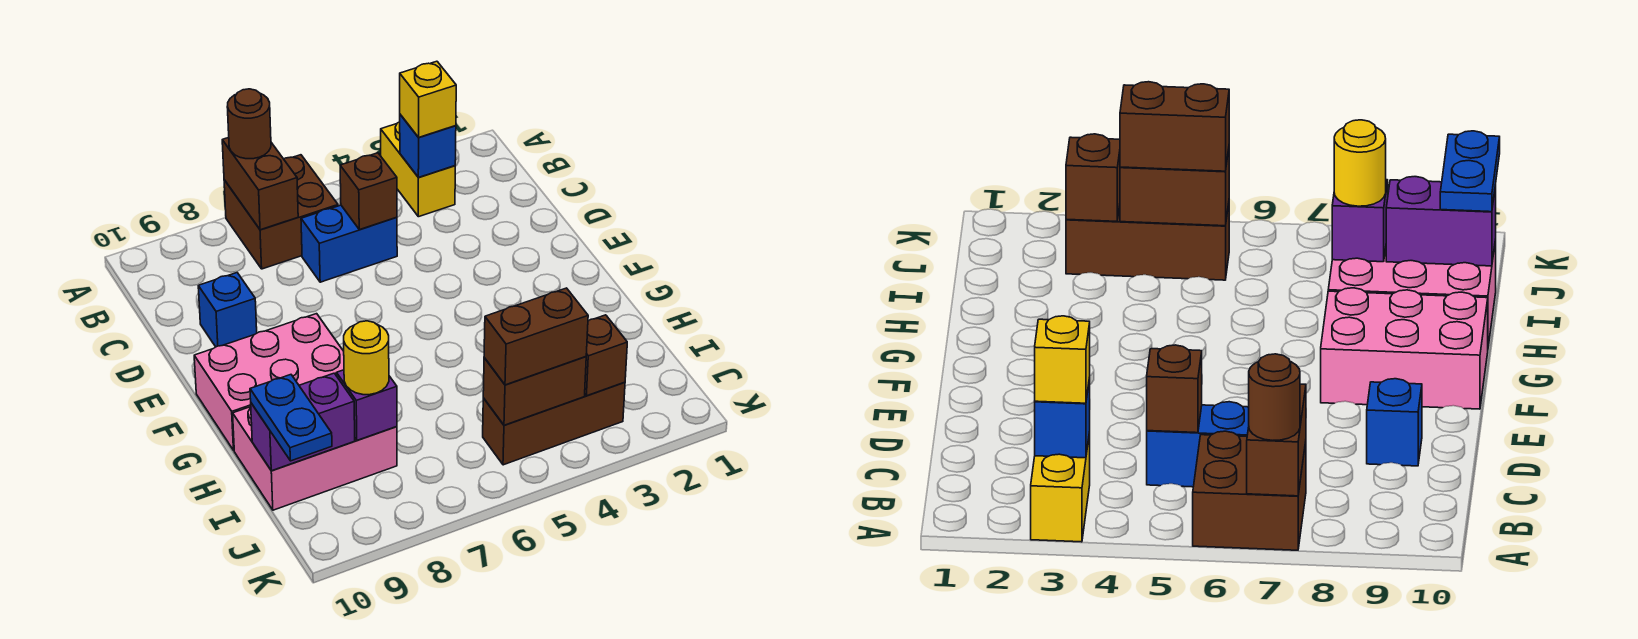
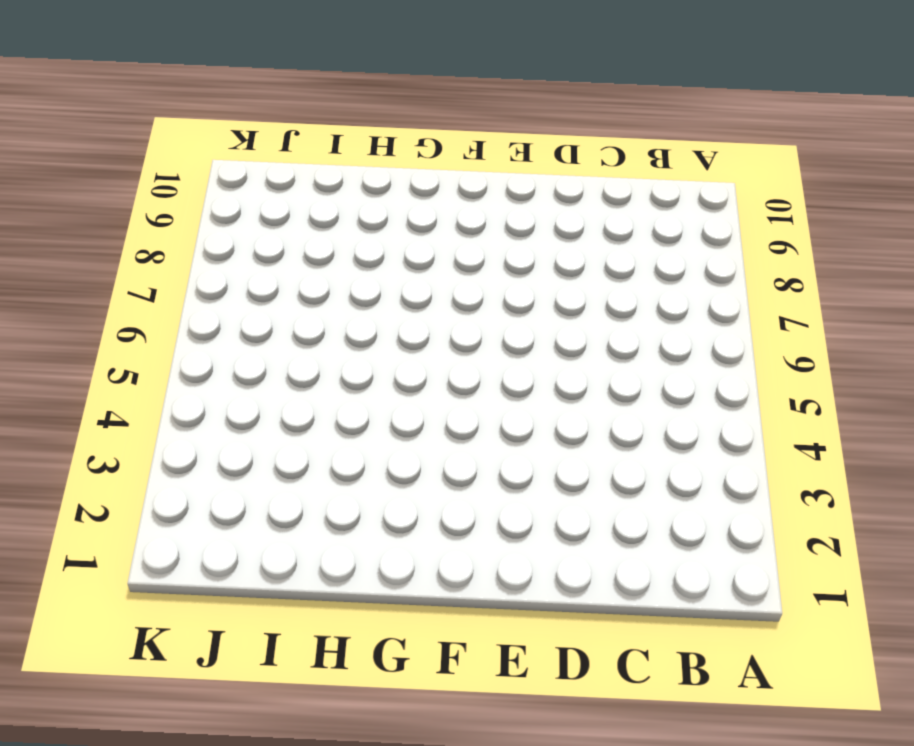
none -> yellow brick A3:B3 level 1
none -> brown brick A6:B7 level 1
none -> blue brick C5:C6 level 1

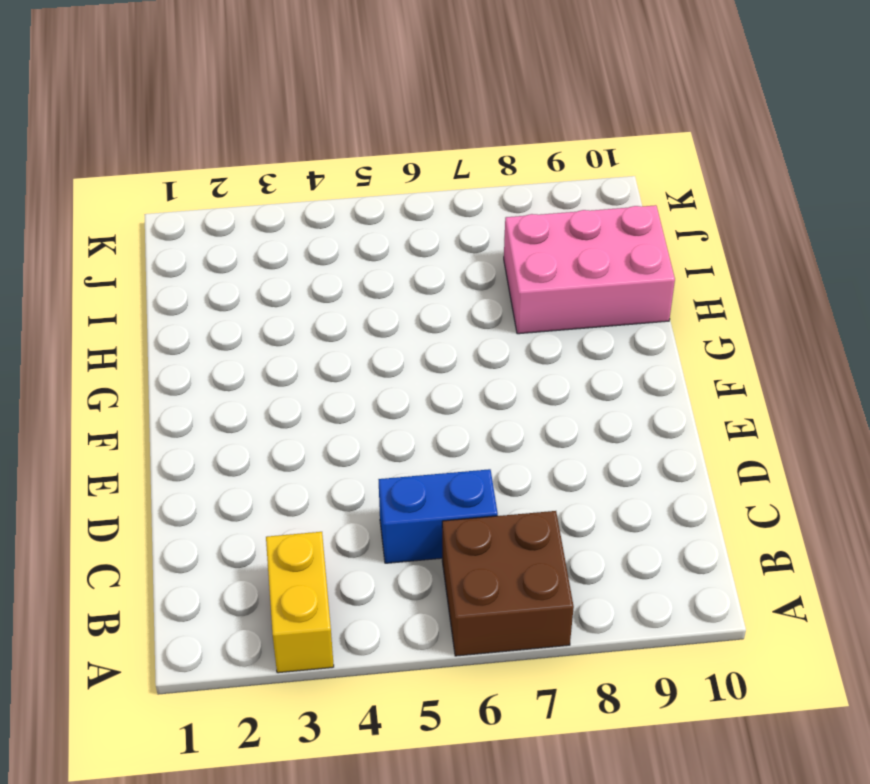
none -> blue brick D9 level 1
none -> pink brick F8:G10 level 1
none -> brown brick J3:J5 level 1

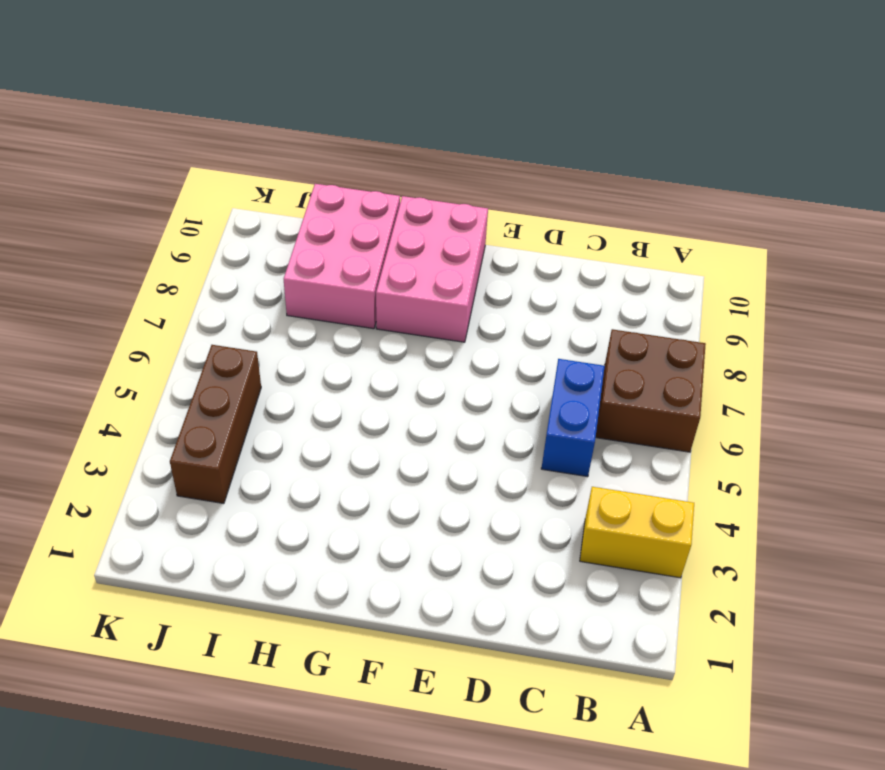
none -> blue brick D9 level 1
none -> brown brick A7:B7 level 2
none -> blue brick B3 level 2

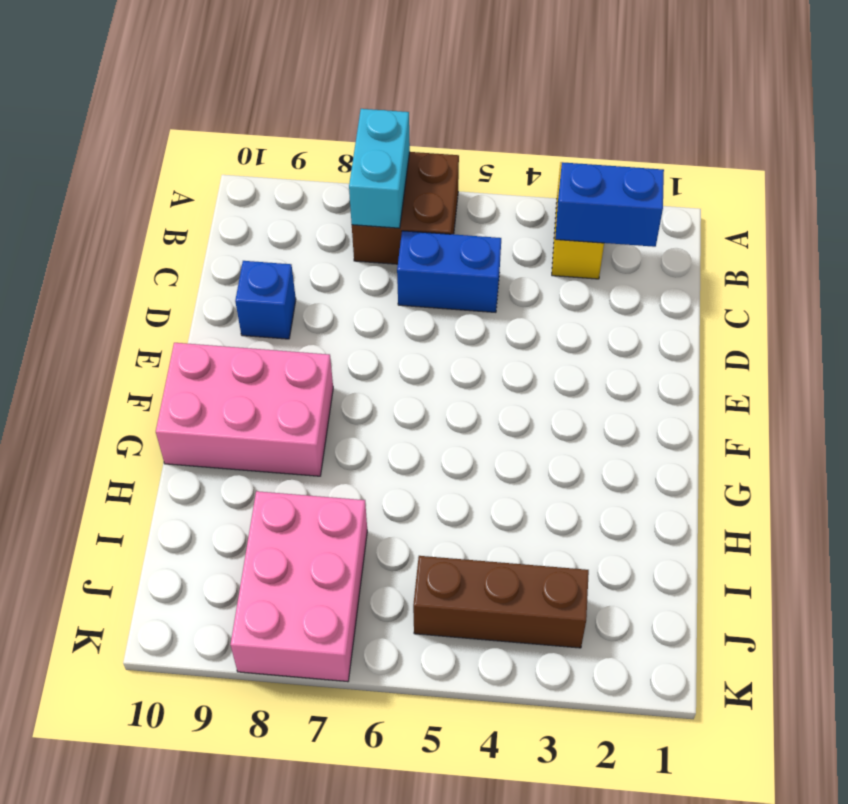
cyan brick A7:B7 level 2 -> brown brick A7:B7 level 2
blue brick B2:B3 level 2 -> blue brick B3 level 2
pink brick I7:K8 level 1 -> pink brick H8:I10 level 1
none -> brown brick C5 level 2
none -> purple brick I8 level 2
none -> purple brick I9:I10 level 2

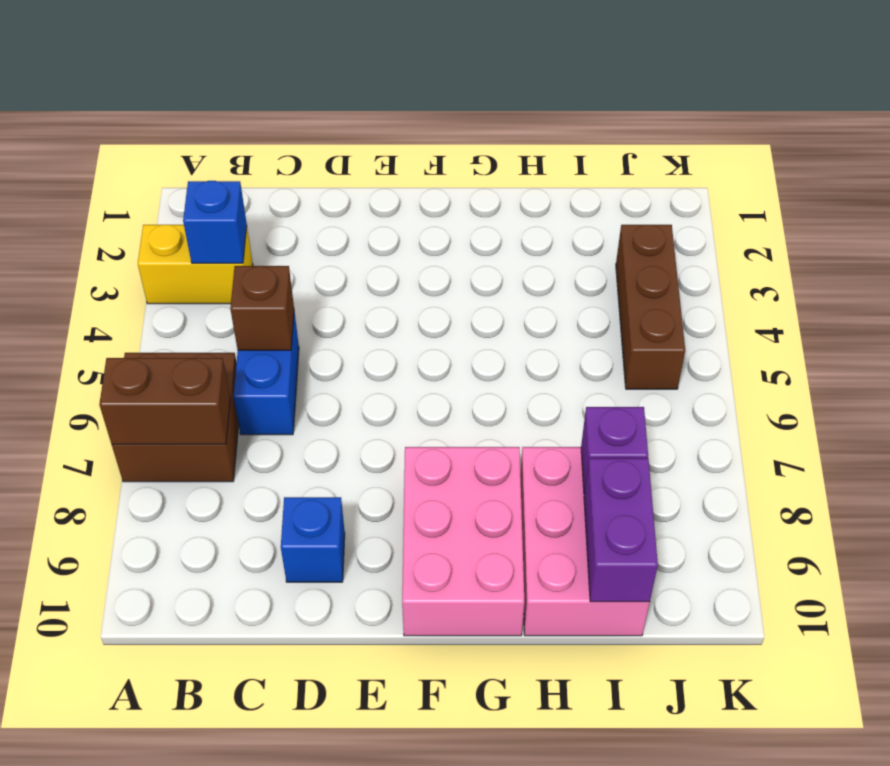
none -> brown brick J3 level 2
none -> brown brick J4:J5 level 2
none -> brown round brick A7 level 3

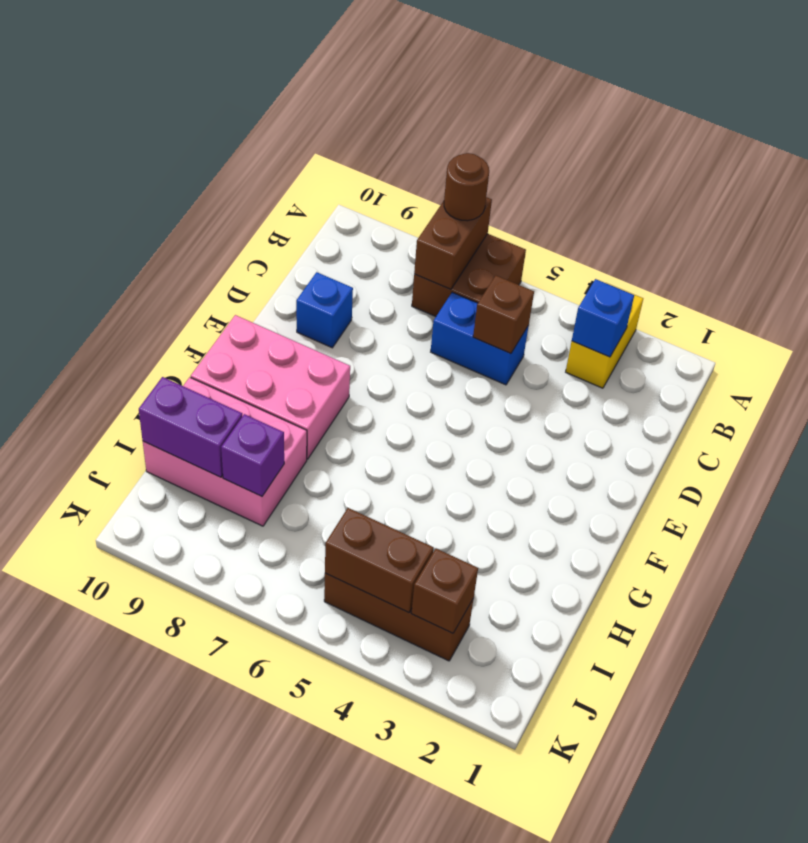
none -> yellow brick B3 level 3
none -> yellow round brick I8 level 3
none -> blue plate I10:J10 level 3

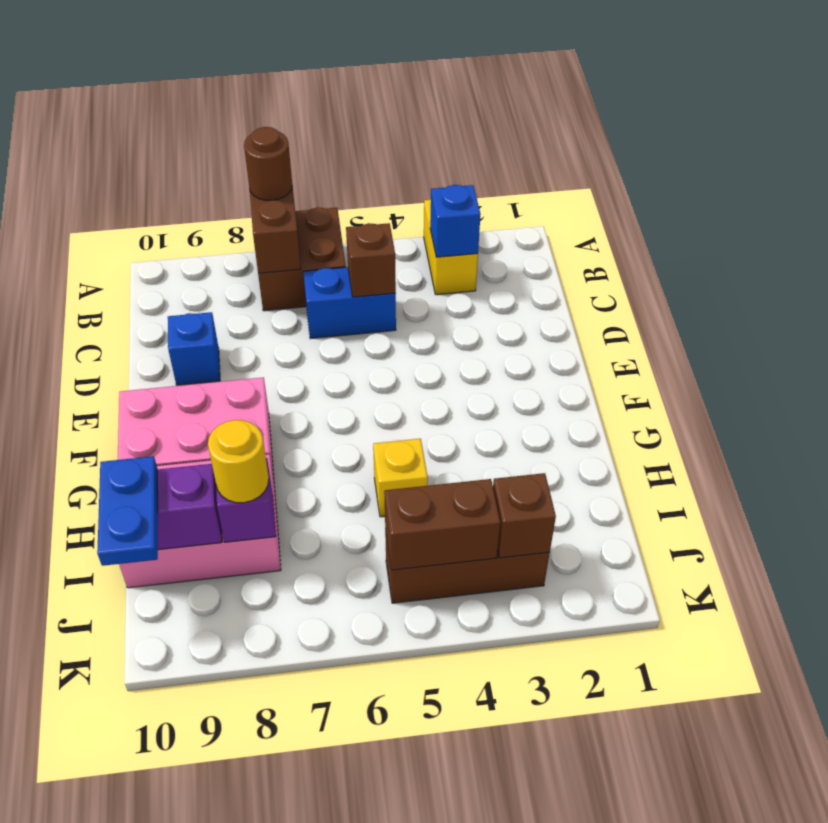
yellow brick H5 level 1 -> yellow brick B3 level 3
none -> brown brick J4:J5 level 3

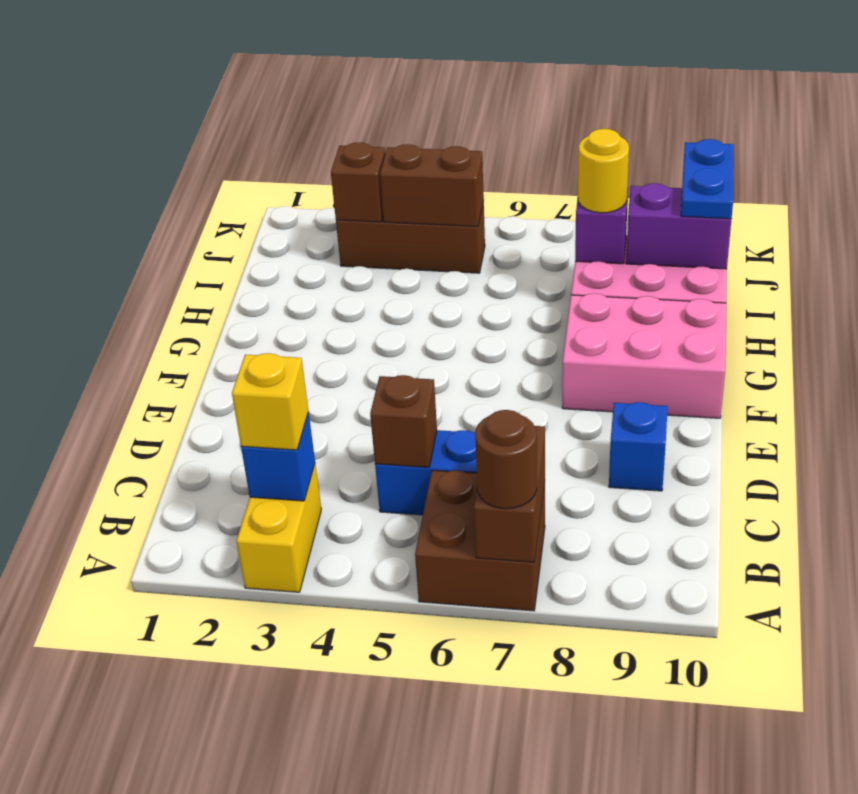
none -> brown brick J4:J5 level 3

